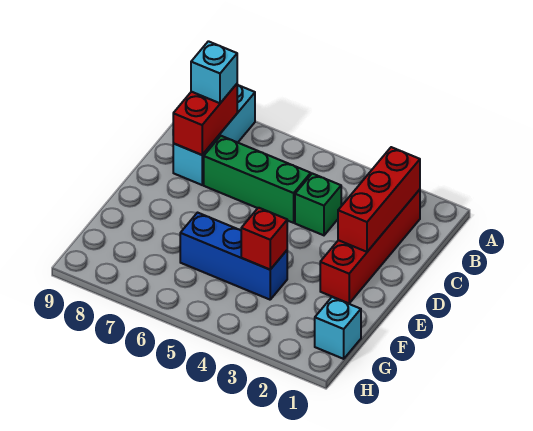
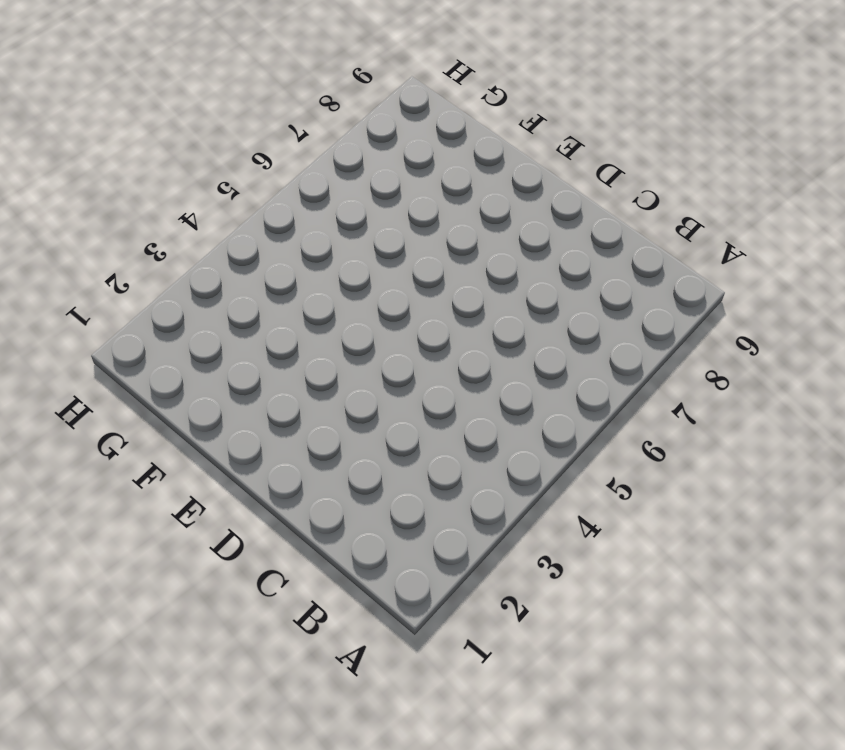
none -> cyan brick A8:C8 level 1
none -> red brick B2:E2 level 1

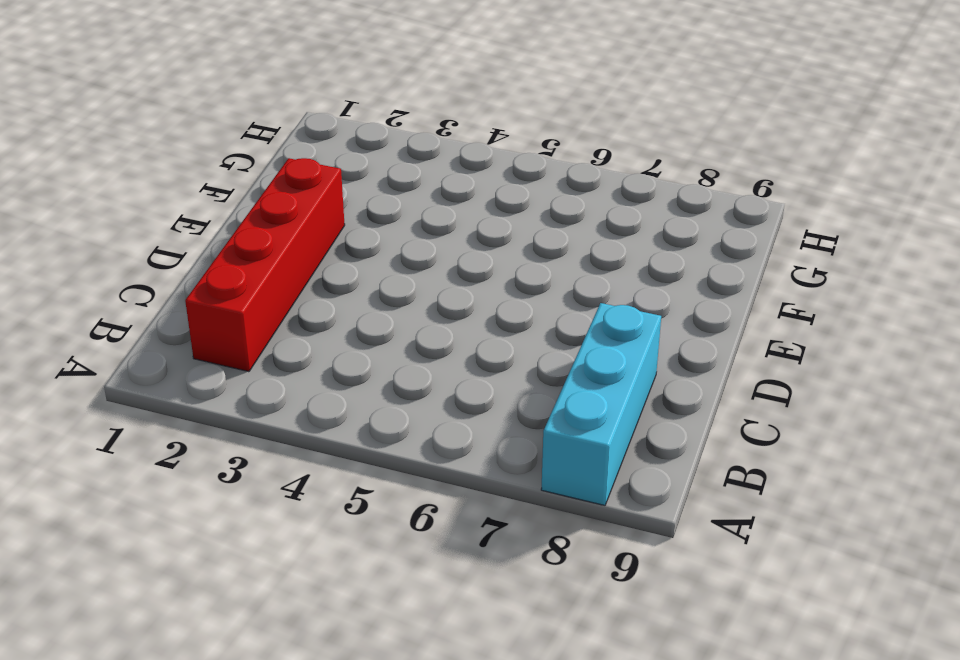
none -> green brick C4 level 1
none -> green brick C5:C7 level 1

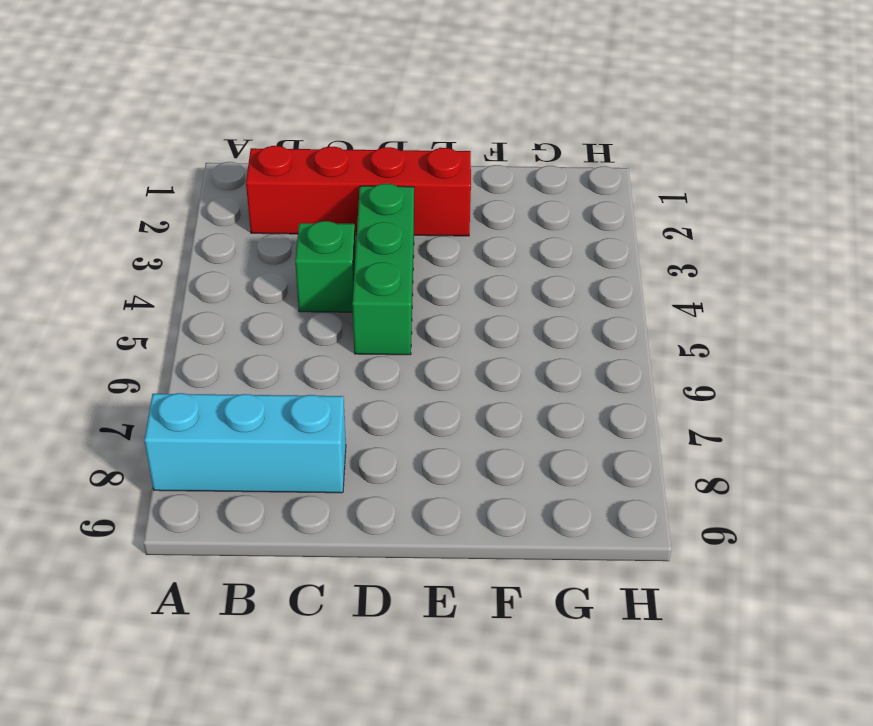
green brick D3:D5 level 1 -> green brick C5:C7 level 1
none -> blue brick F4:F6 level 1
none -> cyan brick G1 level 1

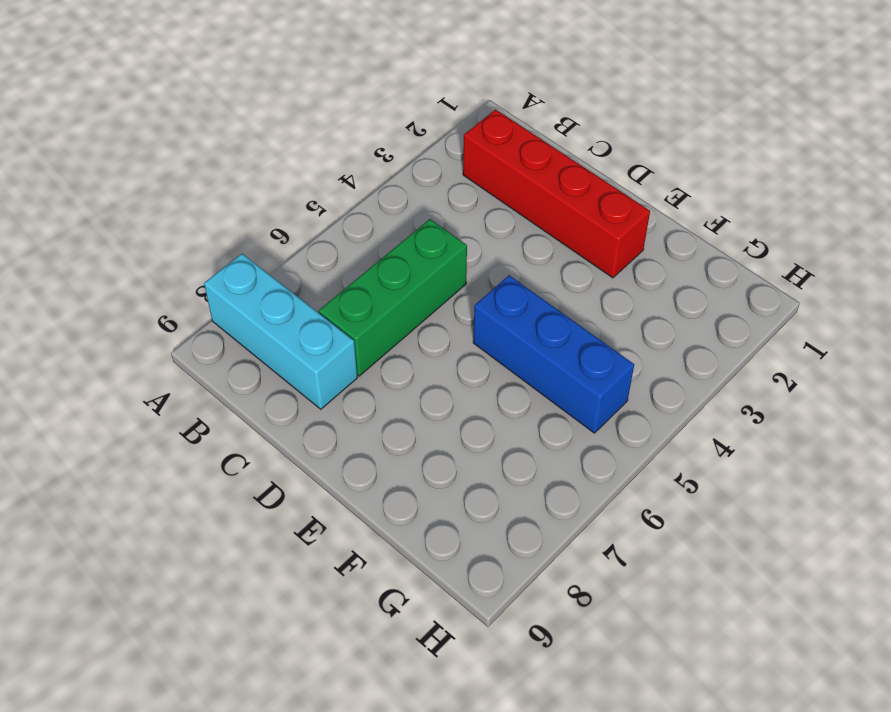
blue brick E5:G5 level 1 -> blue brick F4:F6 level 1
none -> green brick C4 level 1
none -> cyan brick G1 level 1

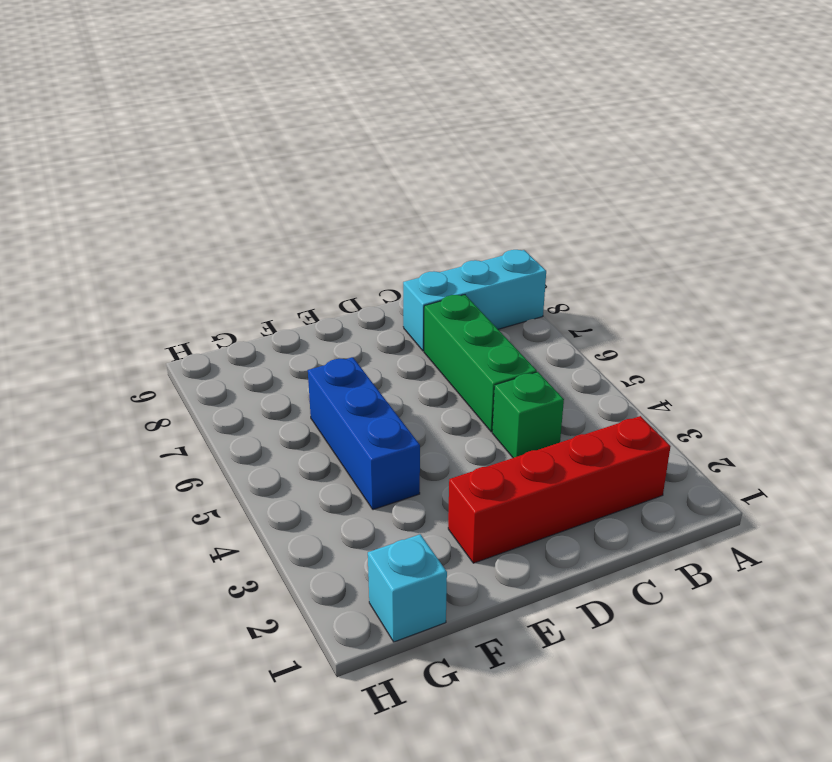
none -> red brick B2:D2 level 2
none -> red brick B8:C8 level 2

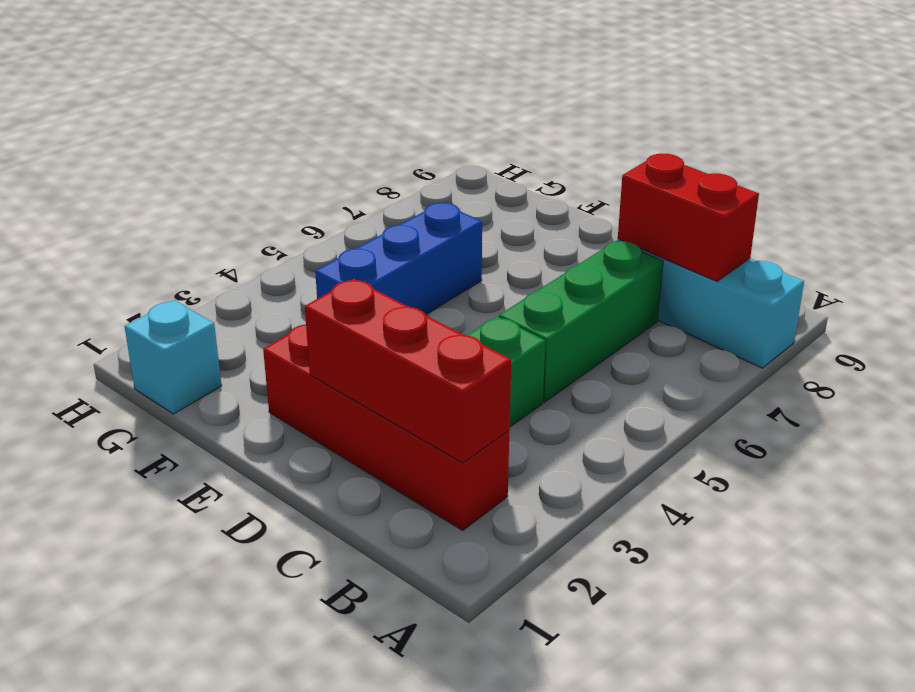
none -> red brick F4 level 2
none -> cyan brick B8 level 3

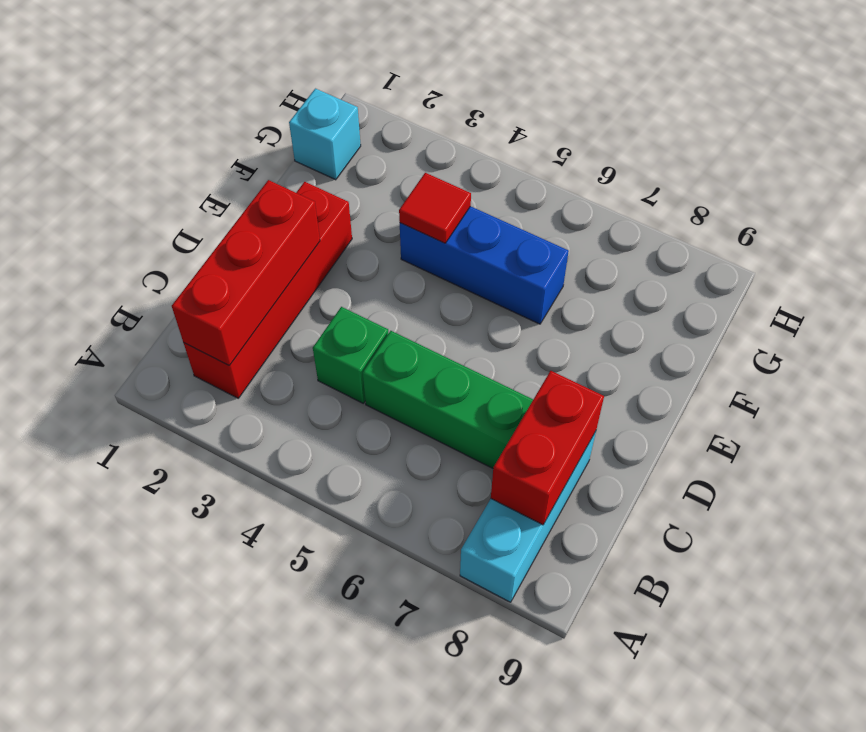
red tile F4 level 2 -> red brick F4 level 2
none -> cyan brick B8 level 3

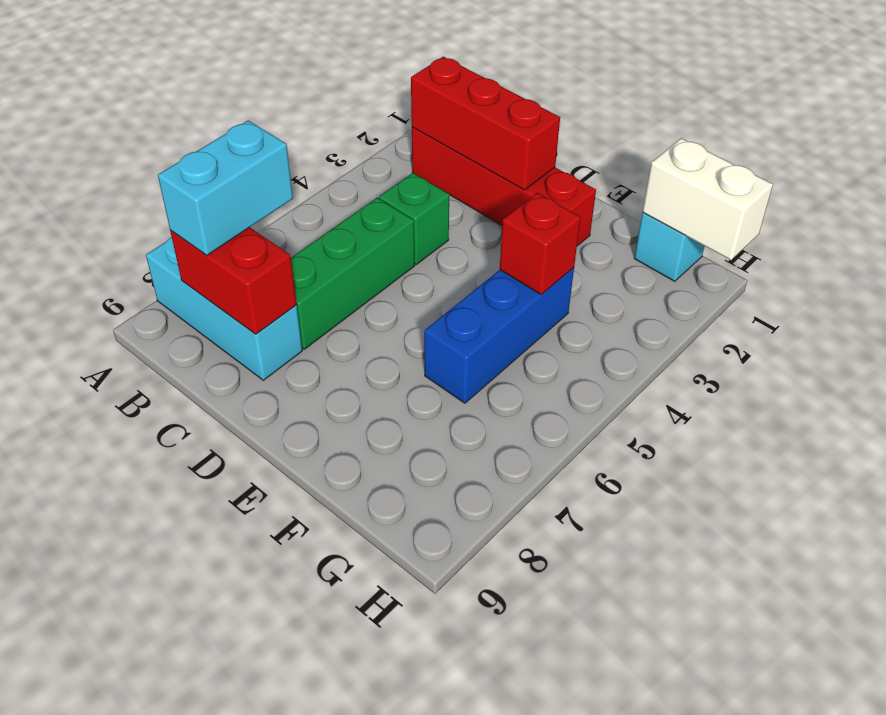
cyan brick B7:B8 level 3 -> cyan brick B8 level 3
white brick G1:H1 level 2 -> none

